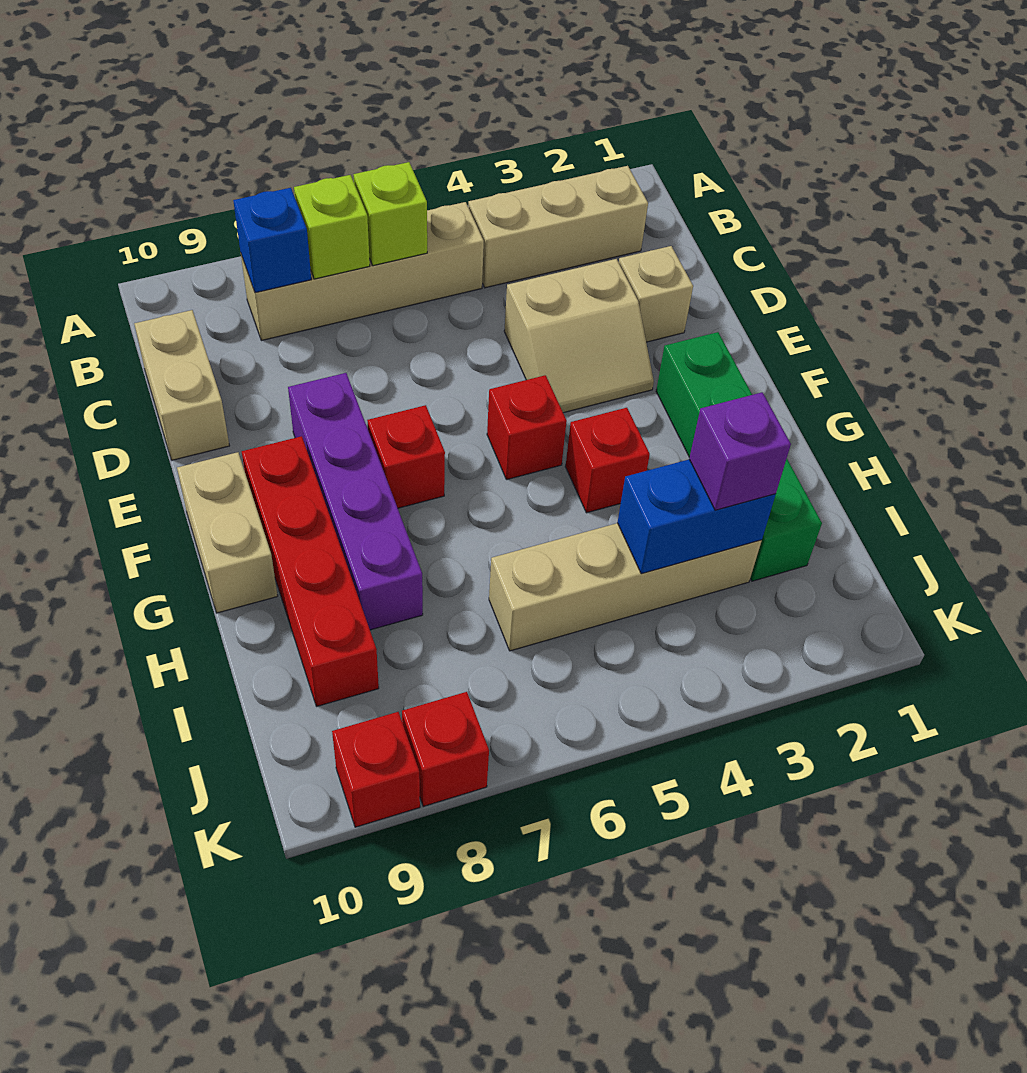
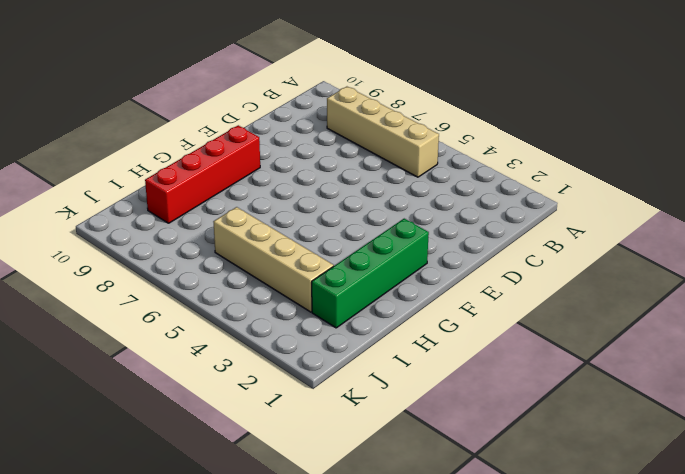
none -> tan brick B2:B4 level 1
none -> tan brick C10:D10 level 1
none -> tan brick D2 level 1

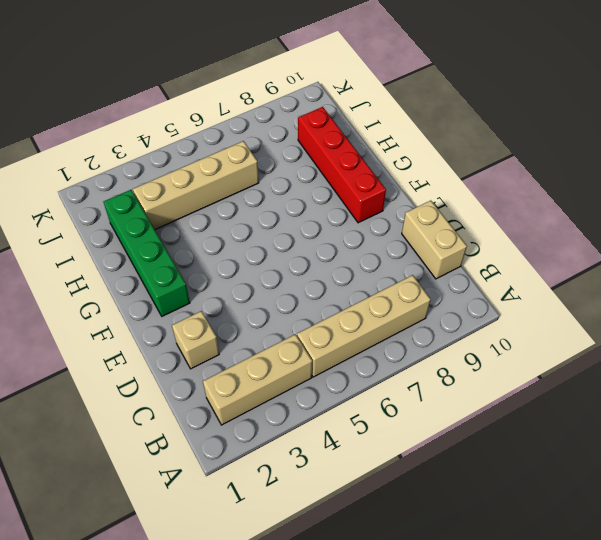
none -> tan slope D3:E4 level 1 top D
none -> purple brick E8:H8 level 1
none -> red brick F5 level 1

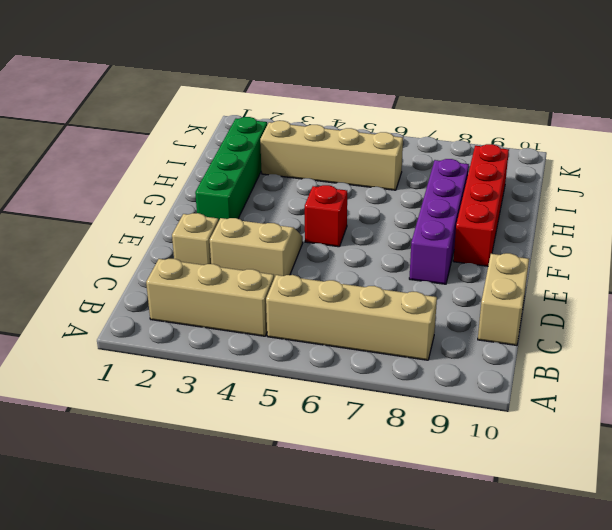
none -> red brick F7 level 1
none -> tan brick F10:G10 level 1
none -> red brick G4 level 1

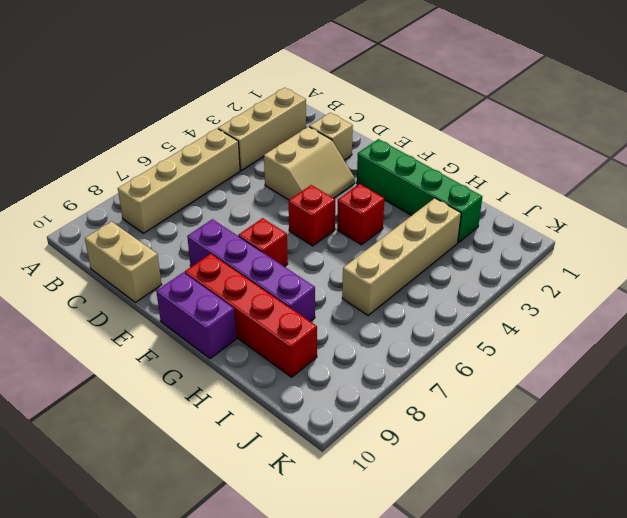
purple brick F10:G10 level 1 -> tan brick F10:G10 level 1
none -> red brick K8 level 1
none -> red brick K9 level 1
none -> lime brick B6 level 2

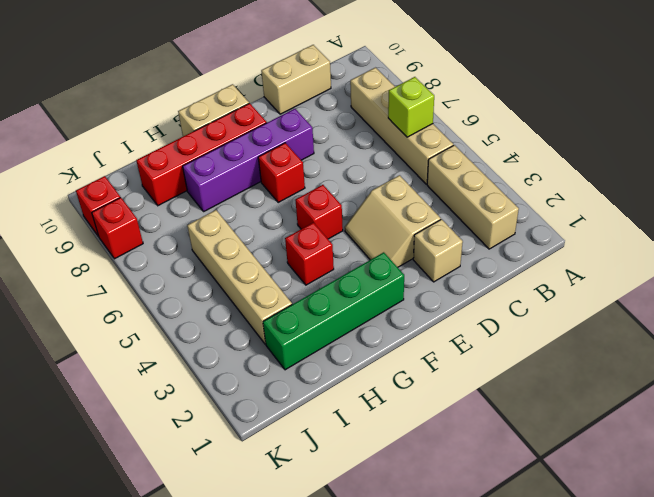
none -> lime brick B7 level 2
none -> blue brick B8 level 2
none -> blue brick I3:I4 level 2

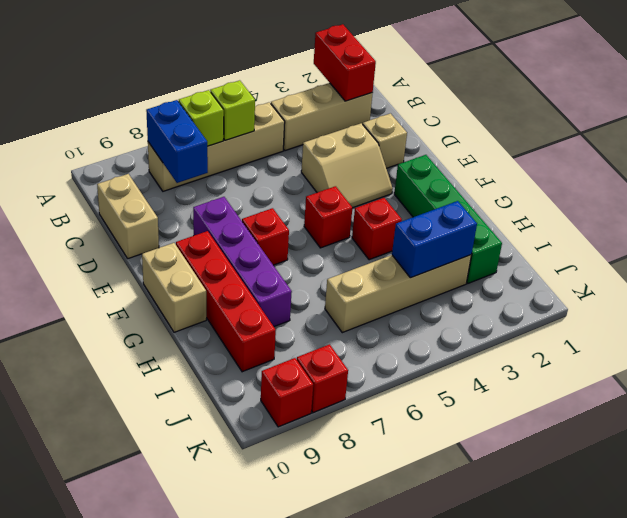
red brick A2:B2 level 2 -> none
blue brick B8:C8 level 2 -> blue brick B8 level 2
none -> purple brick I3 level 3

